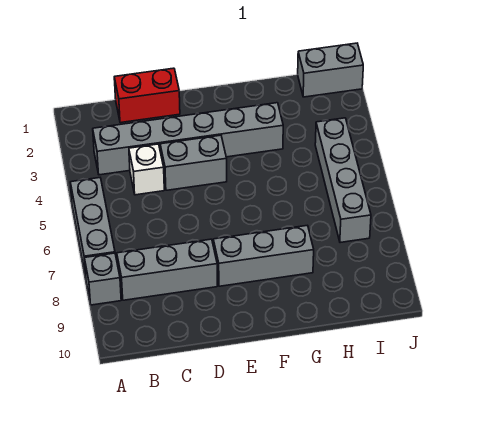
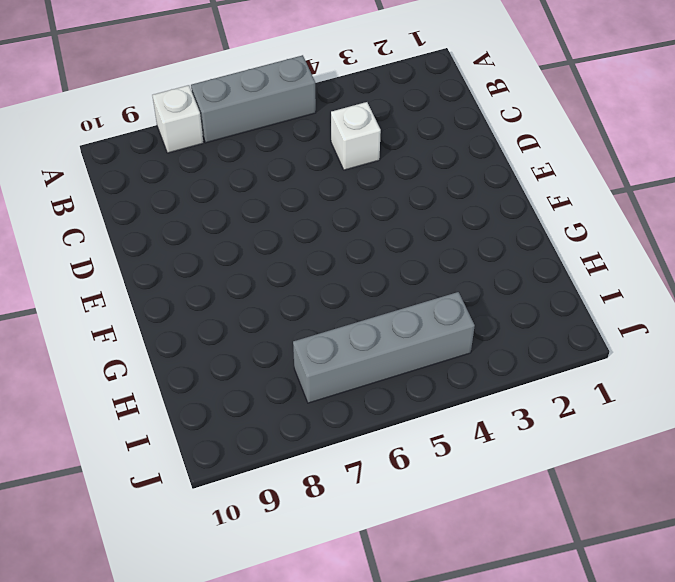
white brick A8 level 1 -> grey brick A8 level 1
none -> grey brick B3:G3 level 1
none -> grey brick B8:D8 level 1

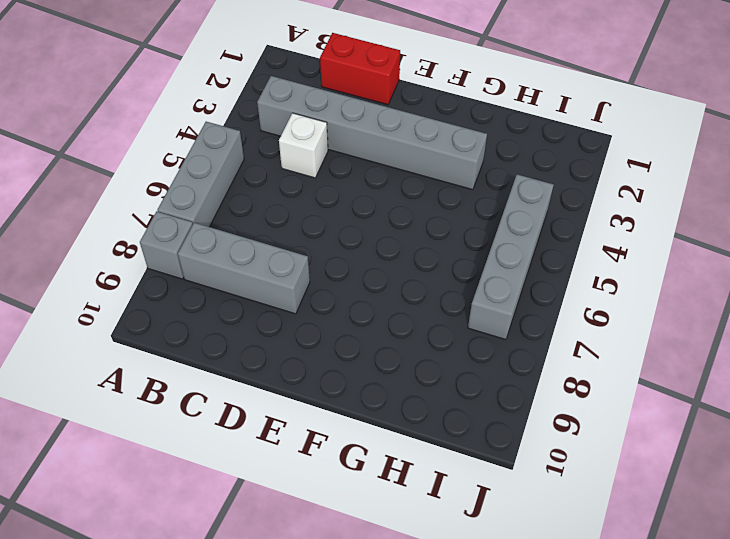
none -> grey brick D4:E4 level 1
none -> grey brick E8:G8 level 1

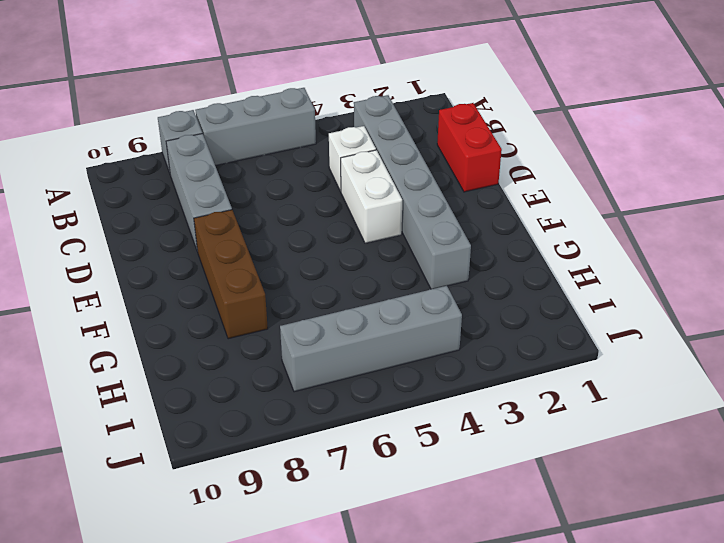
white brick D4:E4 level 1 -> grey brick D4:E4 level 1
brown brick E8:G8 level 1 -> grey brick E8:G8 level 1
none -> grey brick I1:J1 level 1

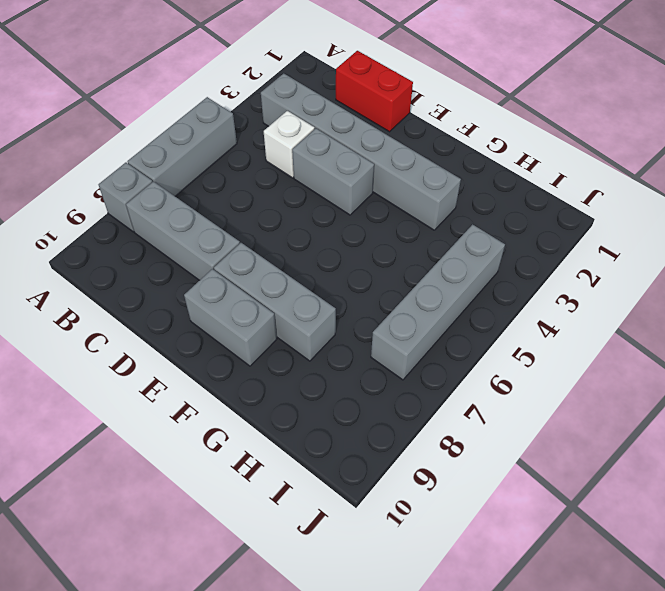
grey brick E9:F9 level 1 -> grey brick I1:J1 level 1

